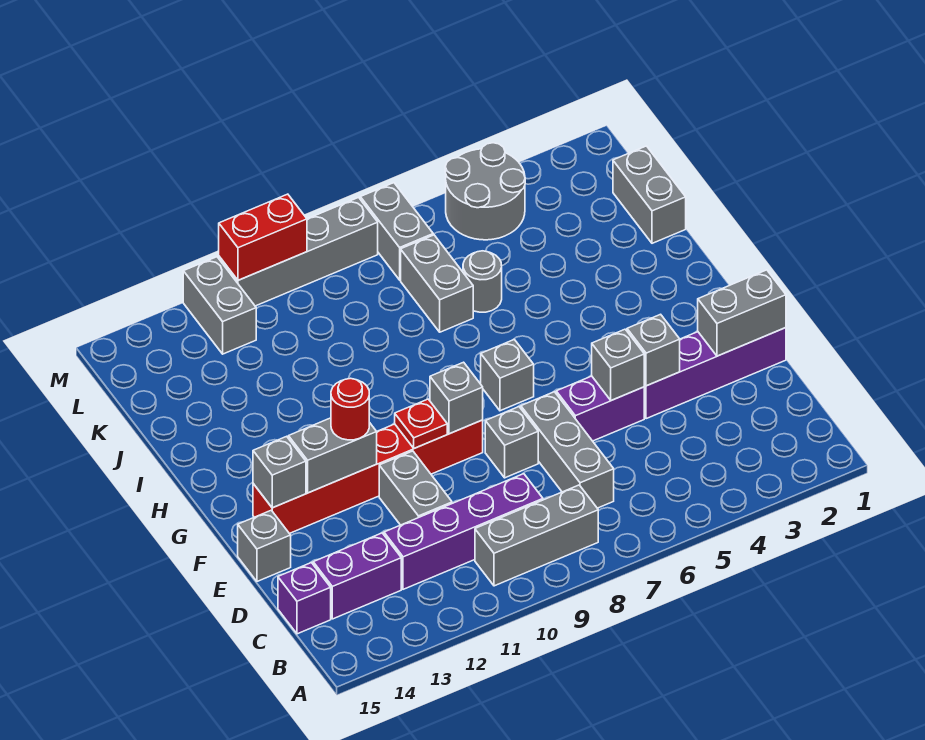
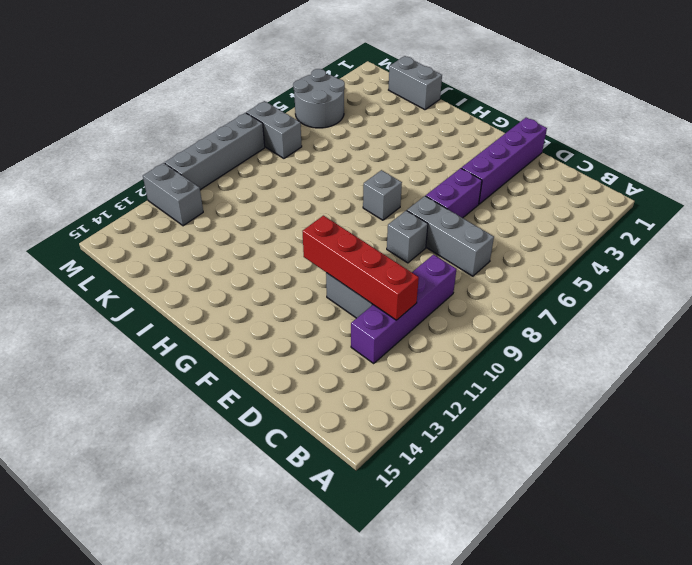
red brick C11:F11 level 2 -> none
none -> grey brick B8:B10 level 1
none -> purple brick C13:C14 level 1
none -> purple brick C15 level 1

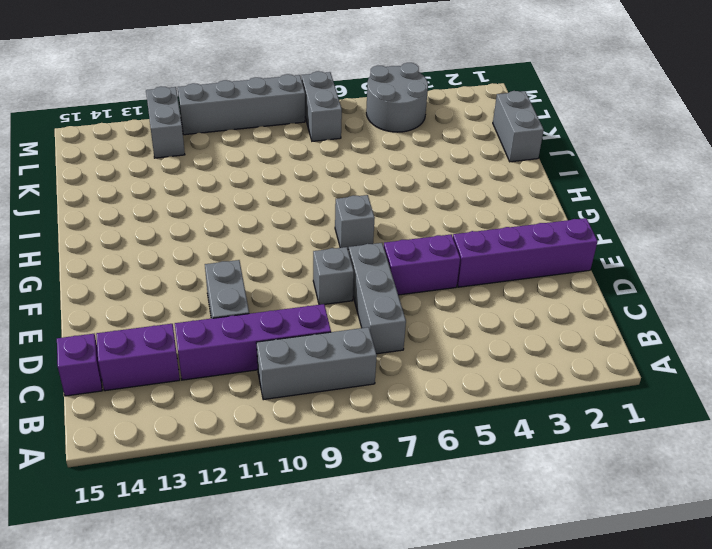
none -> grey brick E15 level 1
none -> red brick F9:F14 level 1
none -> grey round brick J6 level 1

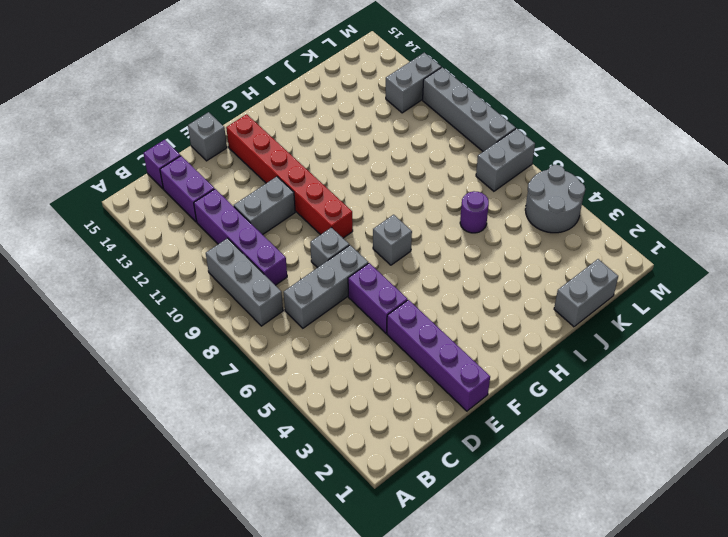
purple round brick J6 level 1 -> grey round brick J6 level 1
none -> grey brick J7:K7 level 1
none -> grey brick E1:E2 level 2
none -> grey brick E4 level 2

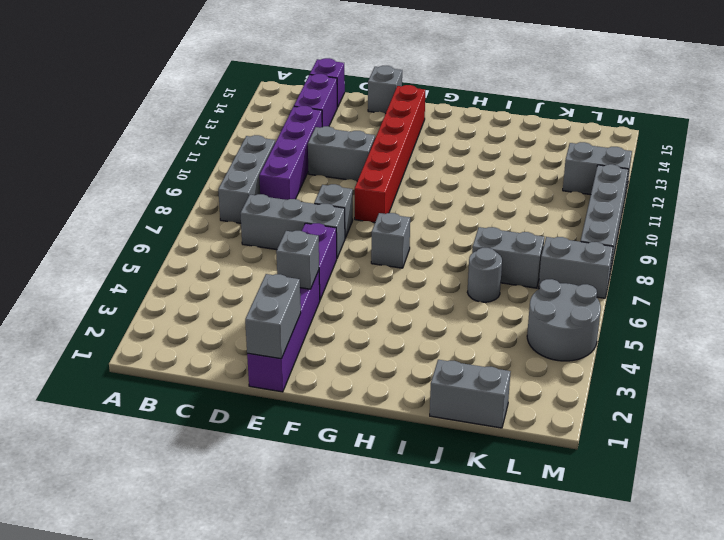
none -> grey brick E5 level 2
none -> grey brick F9 level 2
none -> red plate F10 level 2

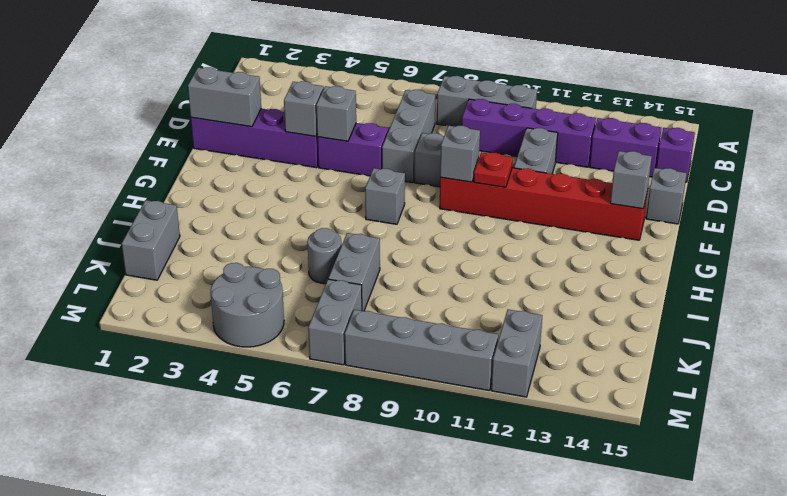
none -> grey brick F12:F13 level 2
none -> red brick M10:M11 level 2
none -> red round brick F12 level 3

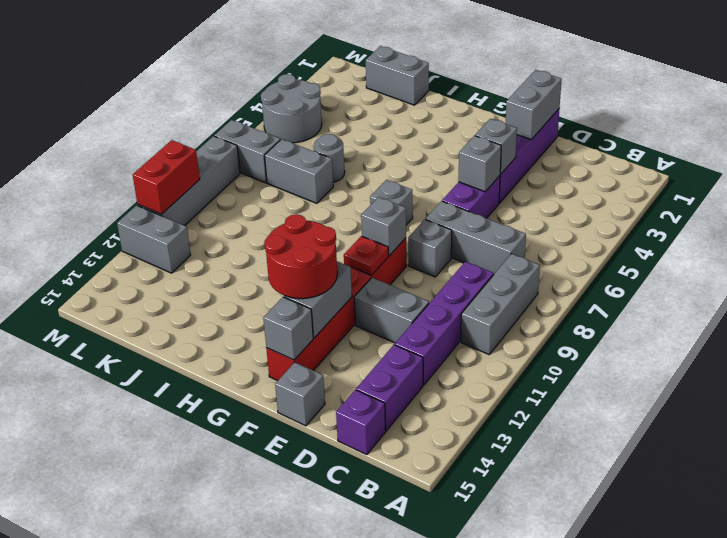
red round brick F12:G13 level 3 -> red round brick F12 level 3

